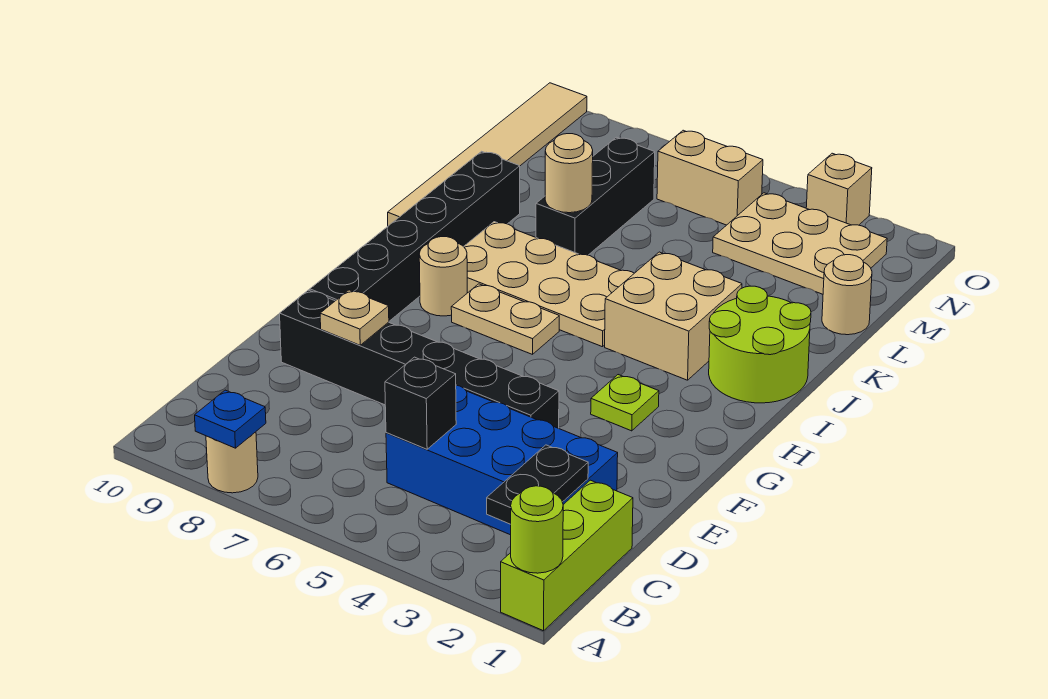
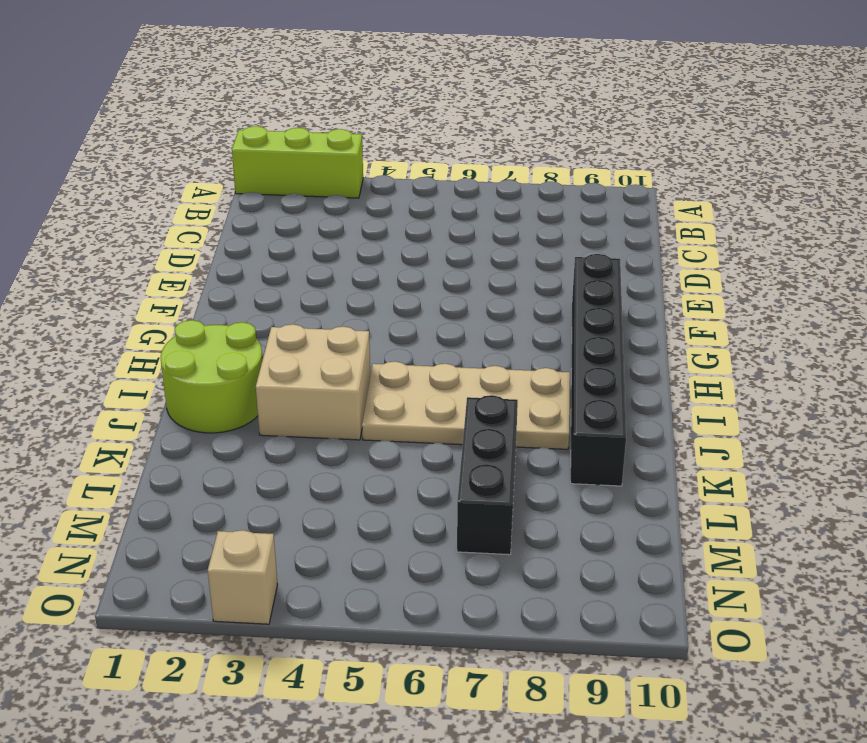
lime brick A1:A3 level 1 -> lime brick A1:C1 level 1
none -> tan round brick A8 level 1
none -> blue brick C2:D5 level 1
none -> black brick E4:E9 level 1

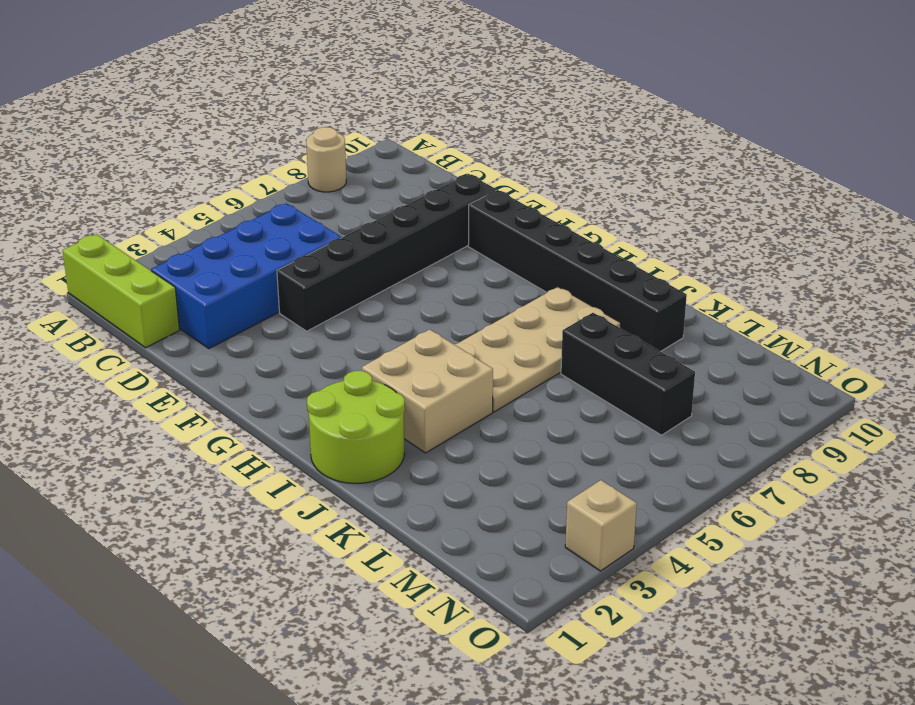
none -> lime plate G3 level 1
none -> tan plate H6:H7 level 1
none -> tan round brick H8 level 1

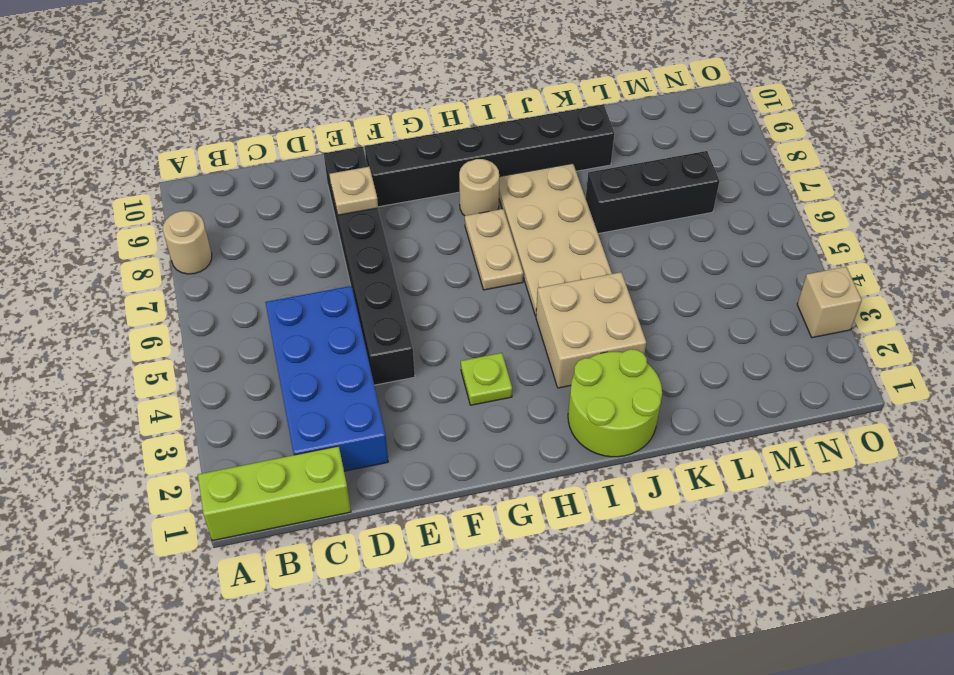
none -> tan tile J10:O10 level 1
none -> tan round brick L1 level 1
none -> tan plate M2:N4 level 1

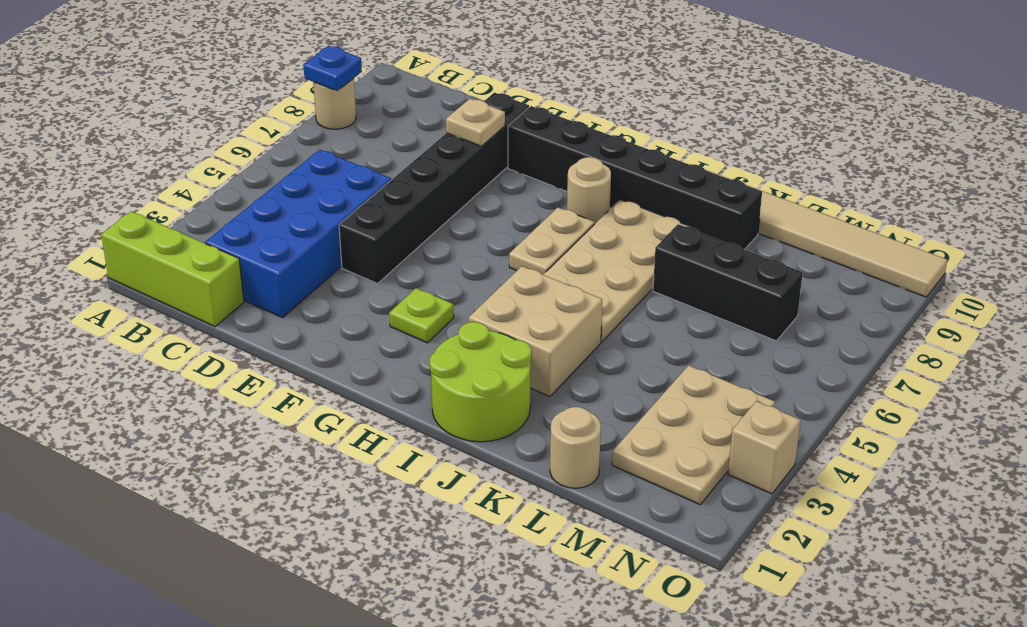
none -> tan brick N5:N6 level 1
none -> lime round brick A1 level 2
none -> black plate B2:C2 level 2

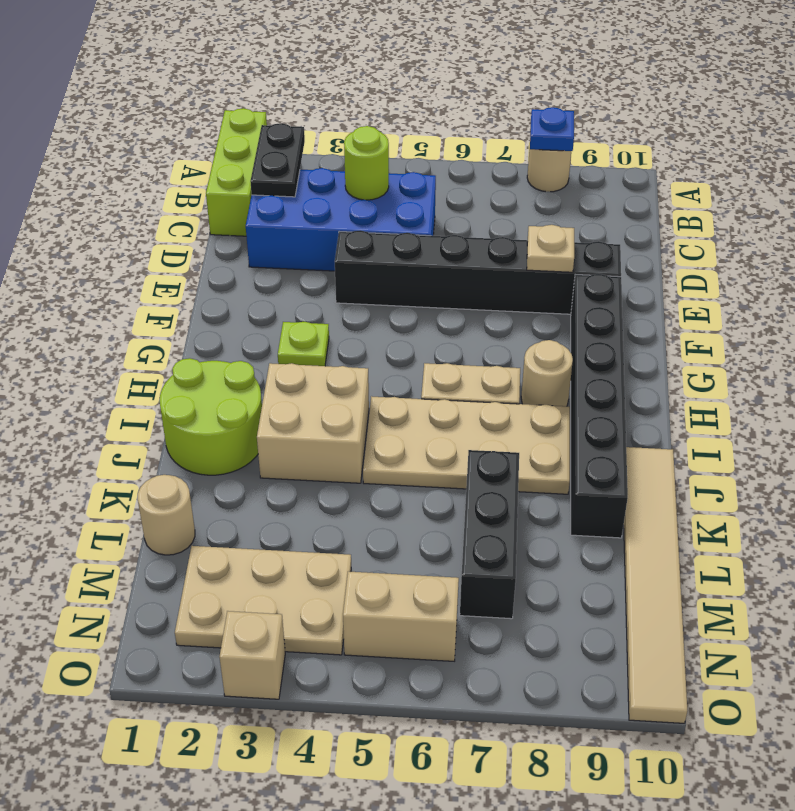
lime round brick C4 level 2 -> lime round brick A1 level 2
none -> black brick C5 level 2
none -> tan round brick K7 level 2

